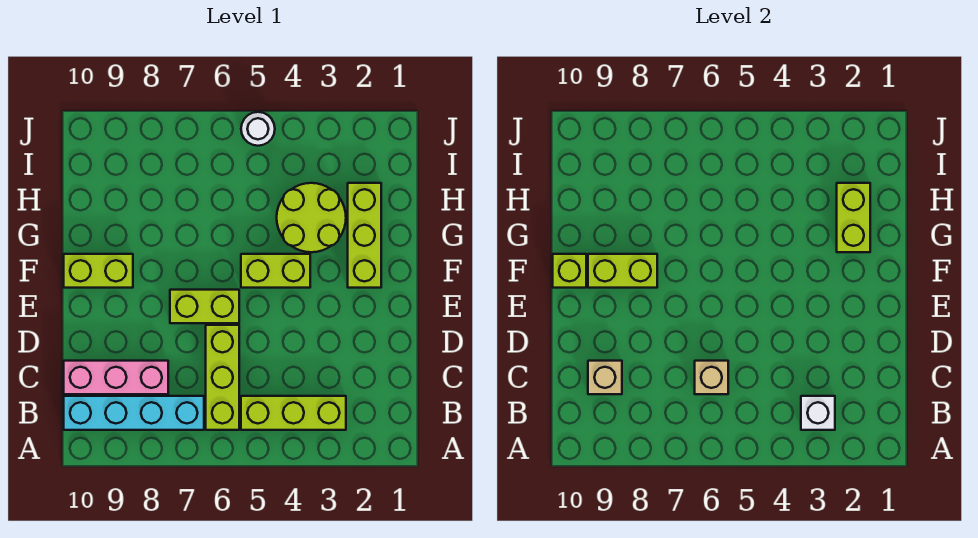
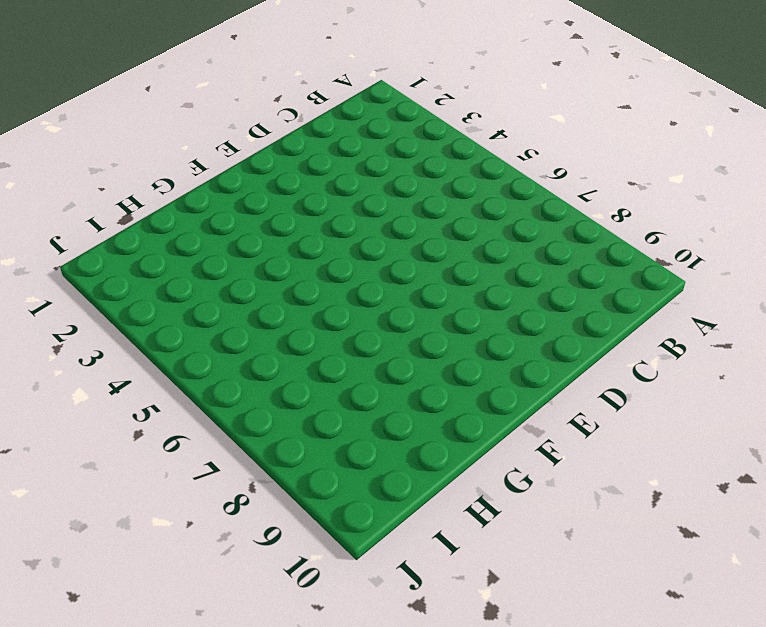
none -> lime brick B3:B5 level 1
none -> lime brick B6:D6 level 1
none -> cyan brick B7:B10 level 1

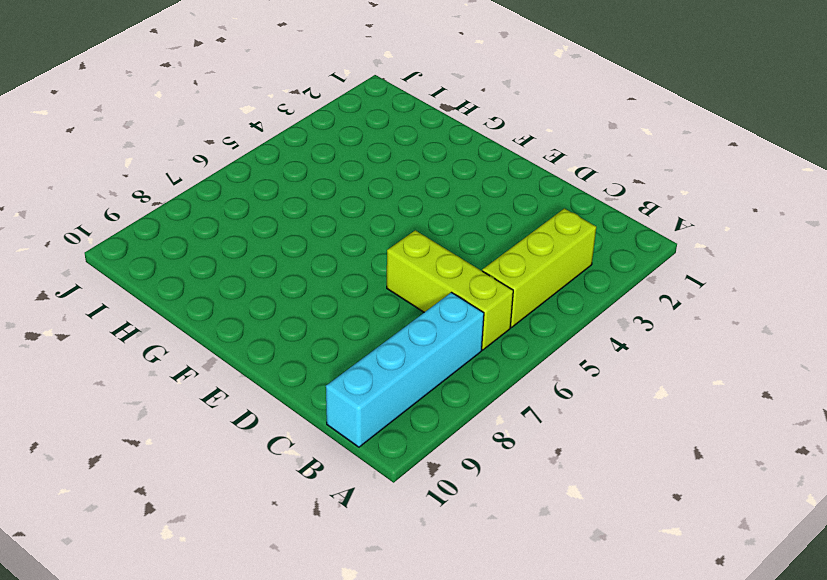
none -> pink brick C8:C10 level 1
none -> lime brick E6:E7 level 1
none -> lime brick F2:H2 level 1

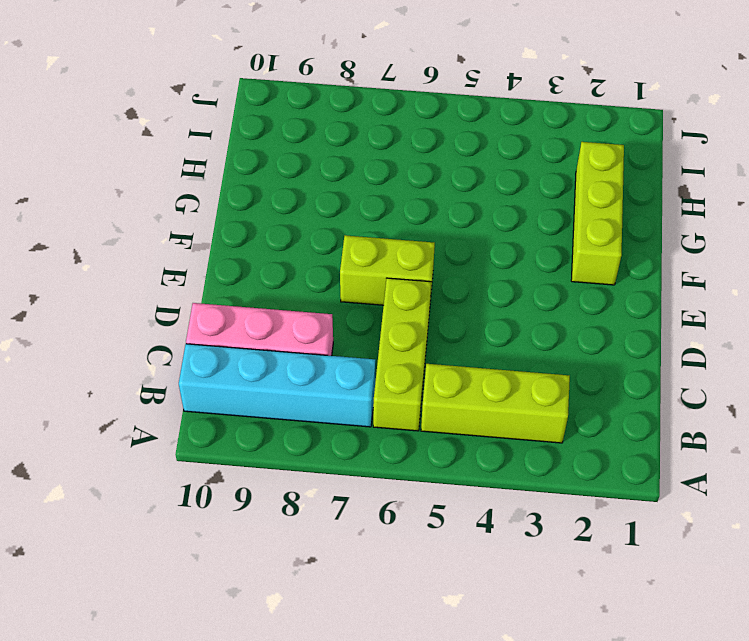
none -> lime brick F4:F5 level 1
none -> lime brick F9:F10 level 1
none -> lime round brick G3:H4 level 1

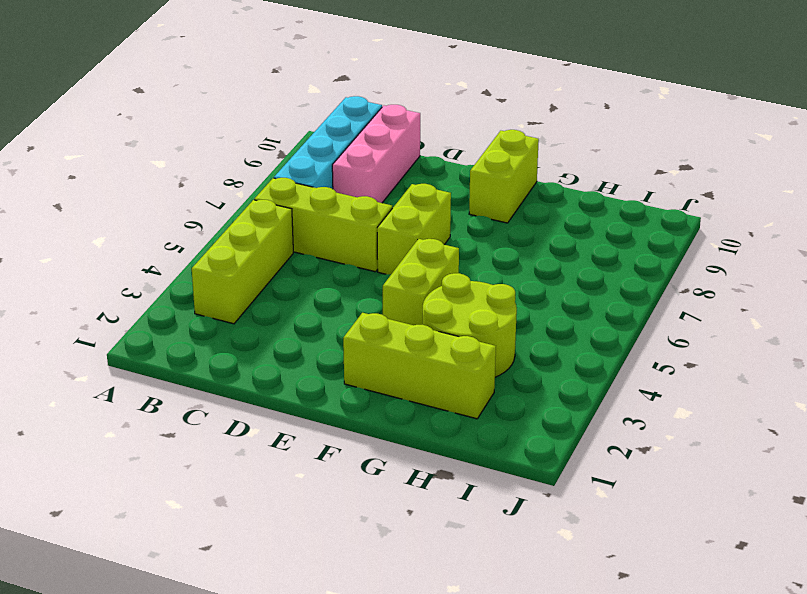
none -> white round brick J5 level 1
none -> white brick B3 level 2
none -> tan brick C6 level 2

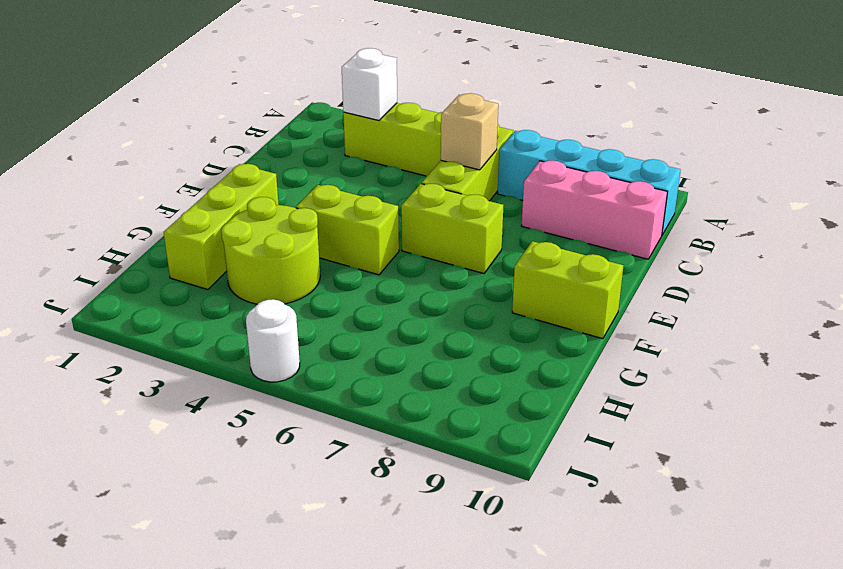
none -> tan brick C9 level 2
none -> lime brick F8:F9 level 2
none -> lime brick F10 level 2

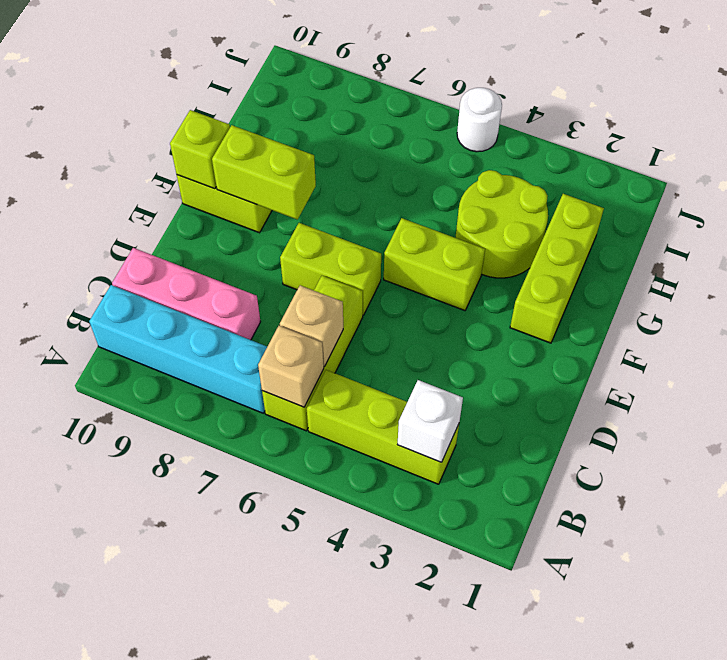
tan brick B6 level 2 -> tan brick C9 level 2
none -> lime brick G2:H2 level 2

